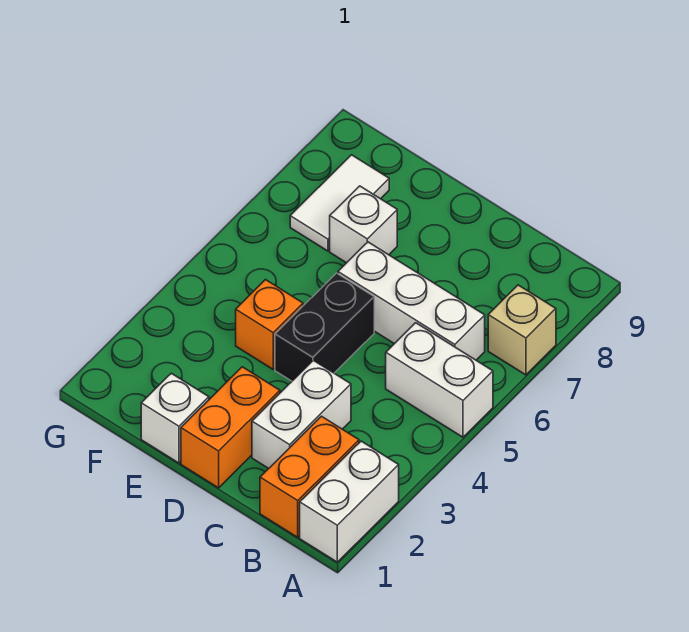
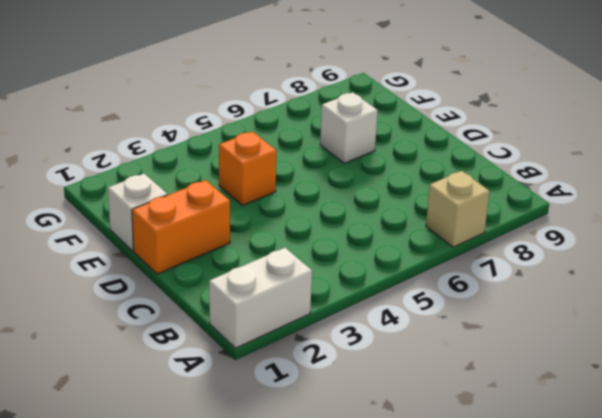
none -> white brick A5:B5 level 1
none -> orange brick B1:B2 level 1
none -> white brick B6:D6 level 1

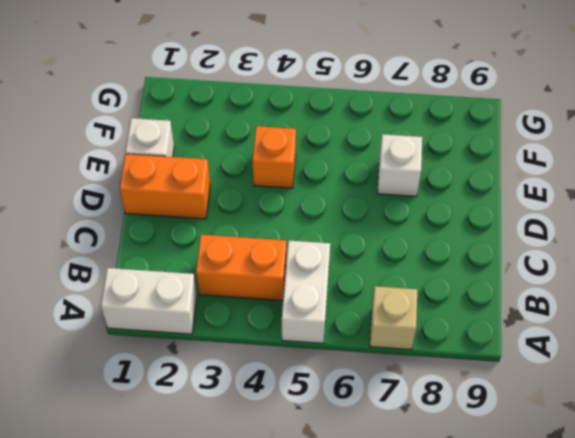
orange brick B3:B4 level 1 -> orange brick B1:B2 level 1
none -> white brick B6:D6 level 1
none -> white brick C2:C3 level 1
none -> black brick D4:D5 level 1

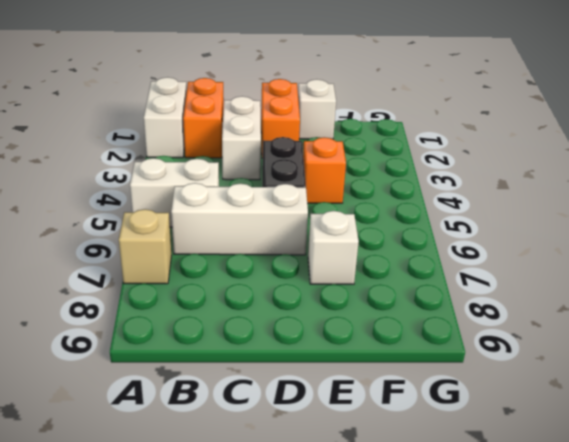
none -> white tile F7:F8 level 1

